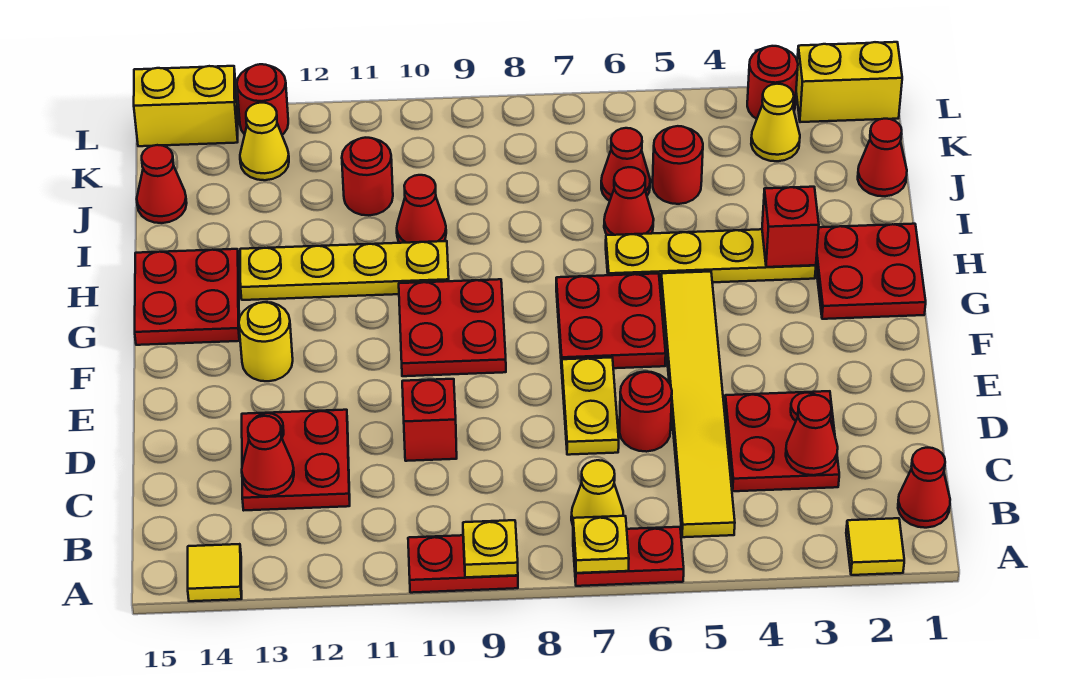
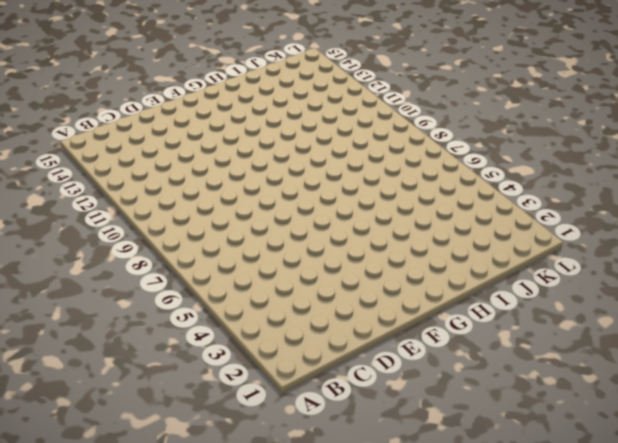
none -> yellow tile A2 level 1
none -> red plate A6:A7 level 1
none -> red plate A9:A10 level 1
none -> yellow tile A14 level 1

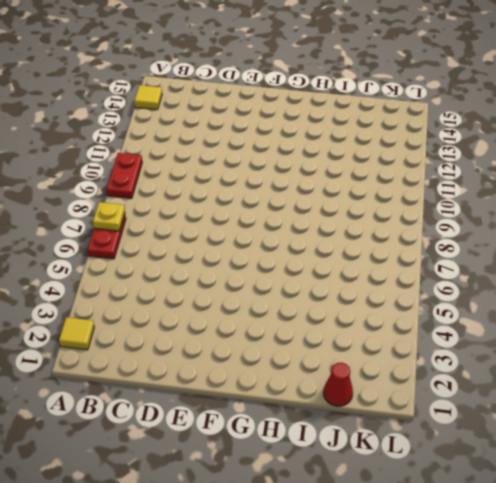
none -> red cone B1 level 1
none -> yellow tile B5:G5 level 1
none -> yellow cone B7 level 1
none -> red plate C3:D4 level 1

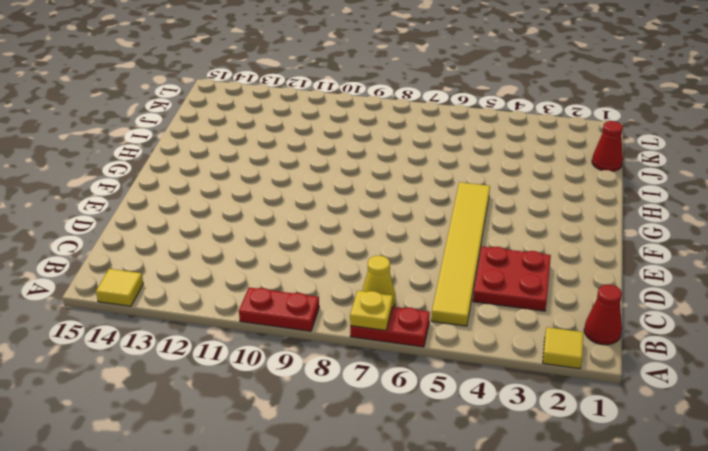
none -> red plate C12:D13 level 1
none -> red round brick D6 level 1
none -> yellow plate D7:E7 level 1
none -> red brick D10 level 1

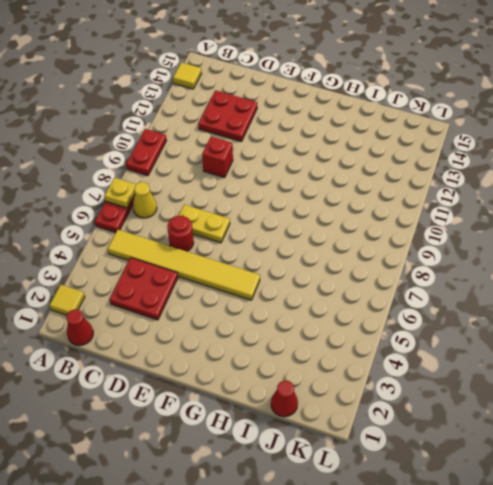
none -> red plate F6:G7 level 1
none -> red plate F9:G10 level 1
none -> yellow round brick F13 level 1
none -> red plate G1:H2 level 1

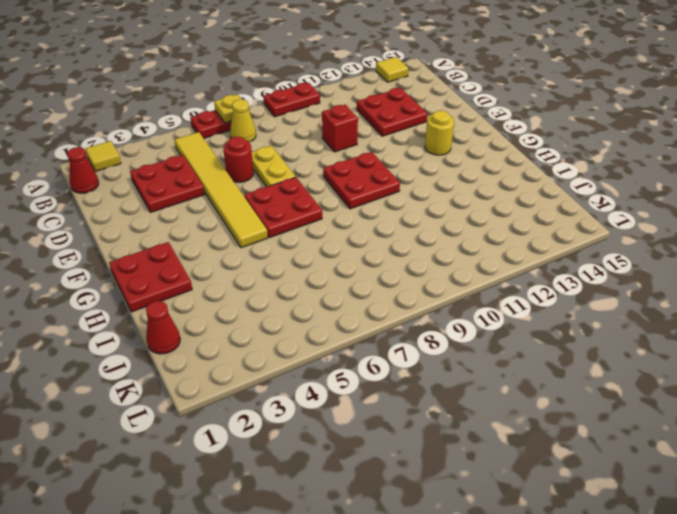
none -> red plate G14:H15 level 1
none -> yellow plate H3:H6 level 1
none -> yellow plate H10:H13 level 1
none -> red cone I6 level 1

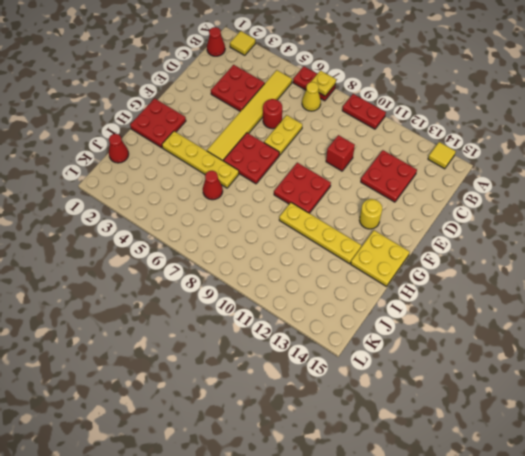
yellow plate G14:H15 level 1 -> red plate G14:H15 level 1
none -> red cone I10 level 1
none -> red round brick J5 level 1
none -> red cone J6 level 1
none -> red round brick J11 level 1

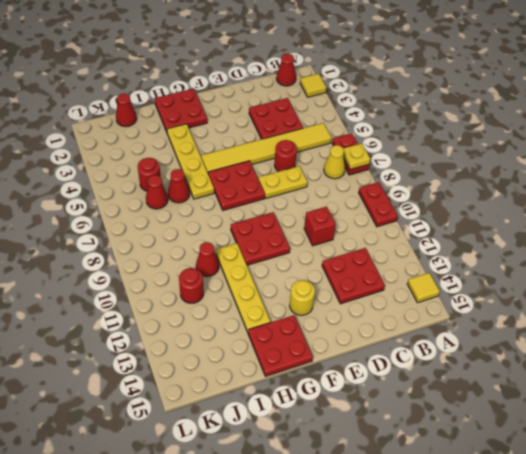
none -> red cone J15 level 1
none -> yellow cone K3 level 1
none -> yellow cone K13 level 1
none -> yellow brick L1:L2 level 1

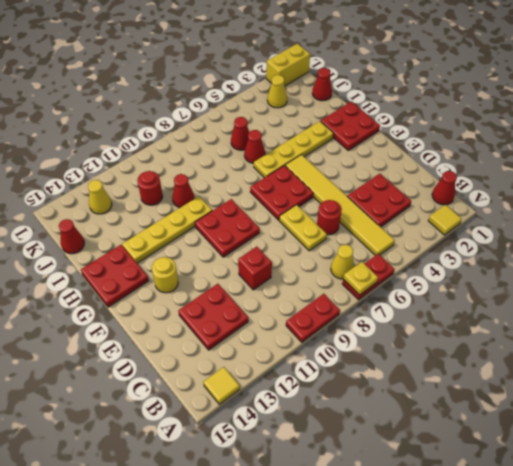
none -> red round brick J5 level 1
none -> red round brick L3 level 1
none -> red round brick L13 level 1
none -> yellow brick L14:L15 level 1

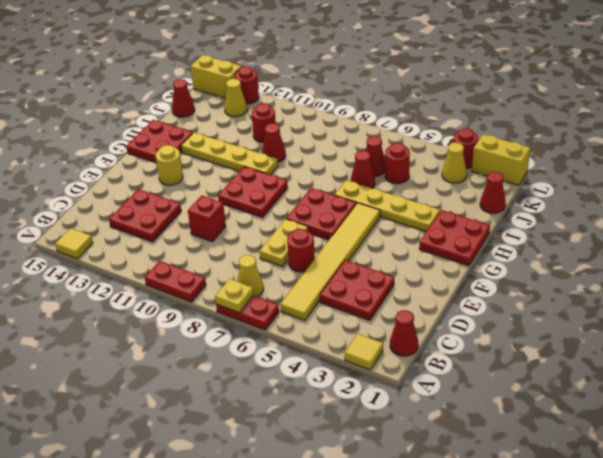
none -> yellow plate A9 level 2
none -> red cone C3 level 2
none -> red cone C13 level 2
none -> red brick H3 level 2

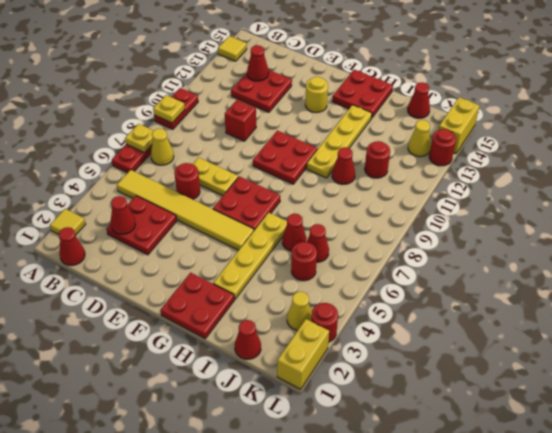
none -> red brick H3 level 2

